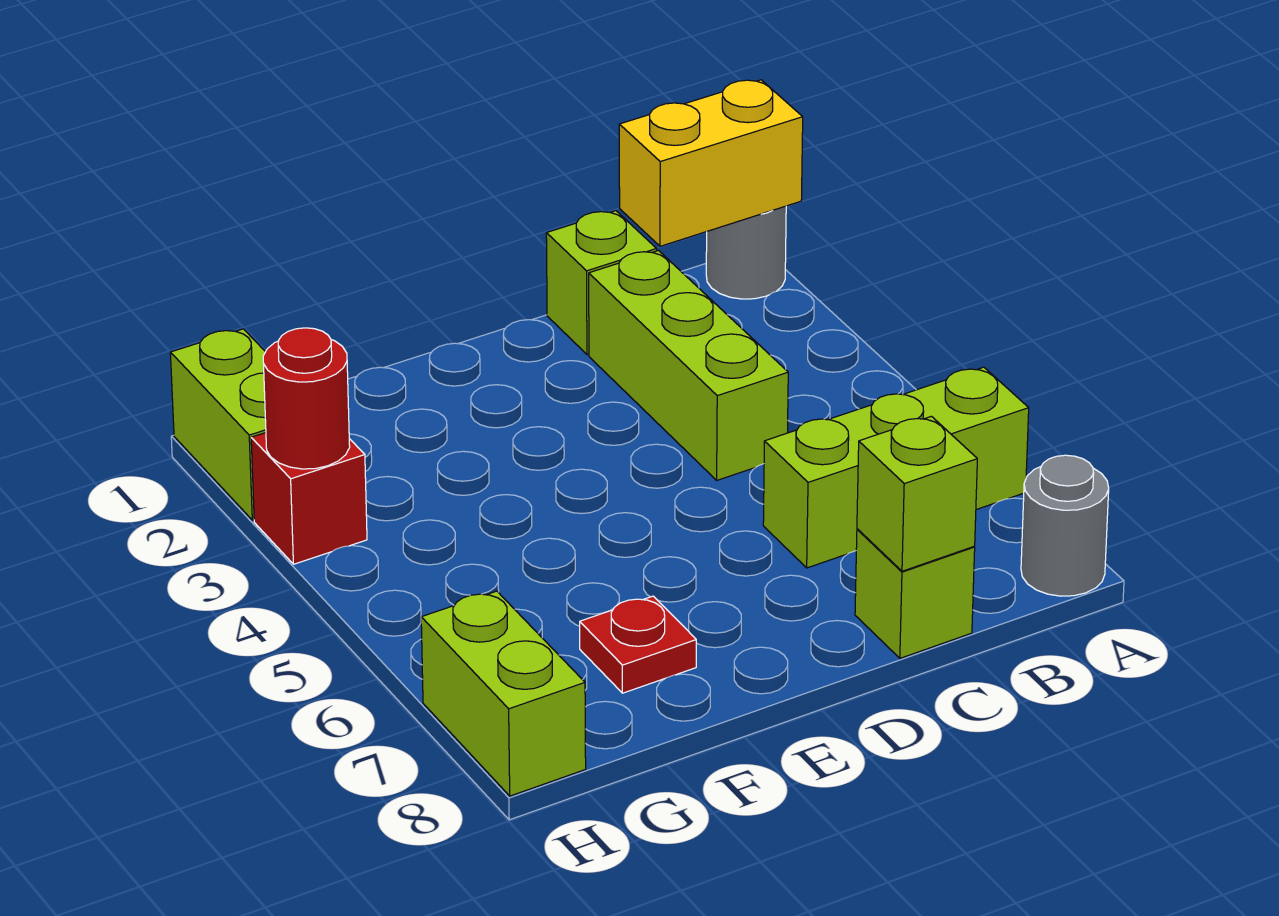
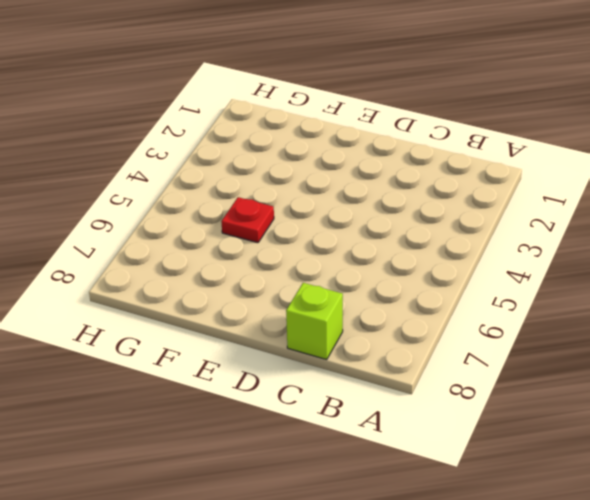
red plate F5 level 1 -> red plate F7 level 1
none -> grey round brick A1 level 1
none -> lime brick A6:C6 level 1
none -> grey round brick A8 level 1

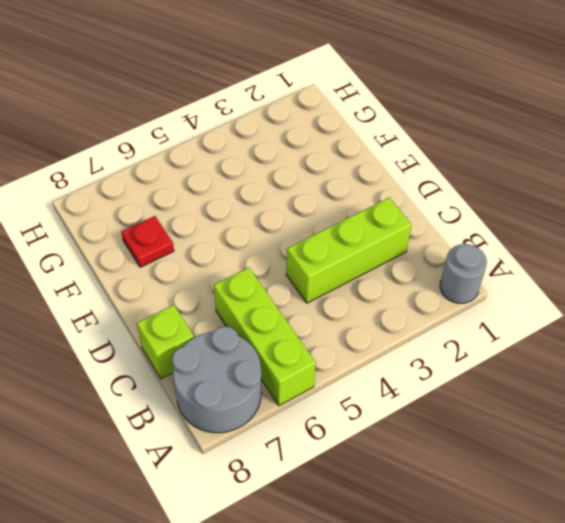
grey round brick A7:B8 level 1 -> grey round brick A8 level 1
none -> lime brick C1 level 1
none -> lime brick H1:H2 level 1
none -> red brick H3 level 1

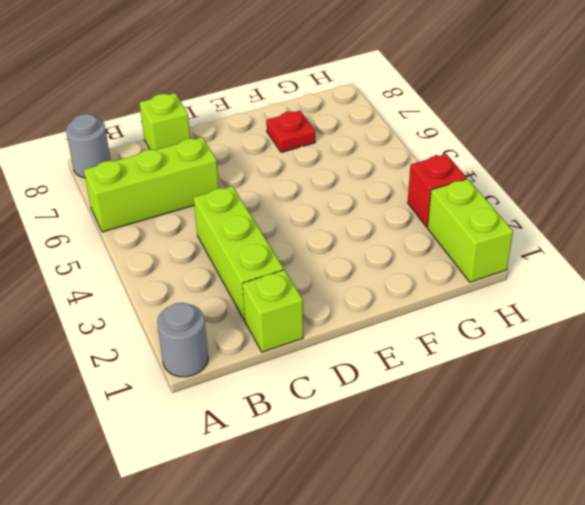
none -> lime brick H7:H8 level 1
none -> yellow brick A1:B1 level 2
none -> lime brick C8 level 2

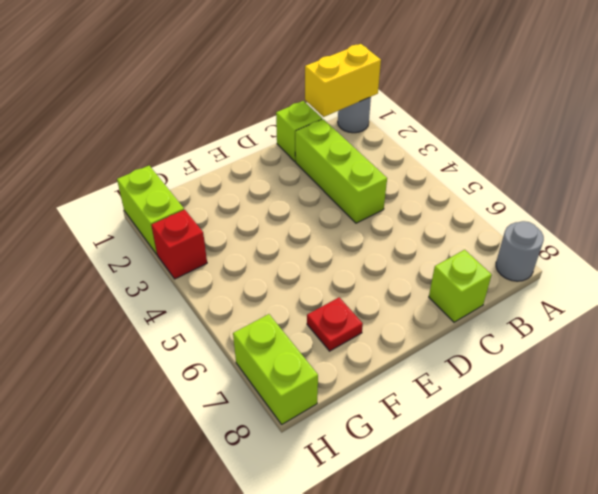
none -> lime brick A6:C6 level 1
none -> lime brick C8 level 2
none -> red round brick H3 level 2

